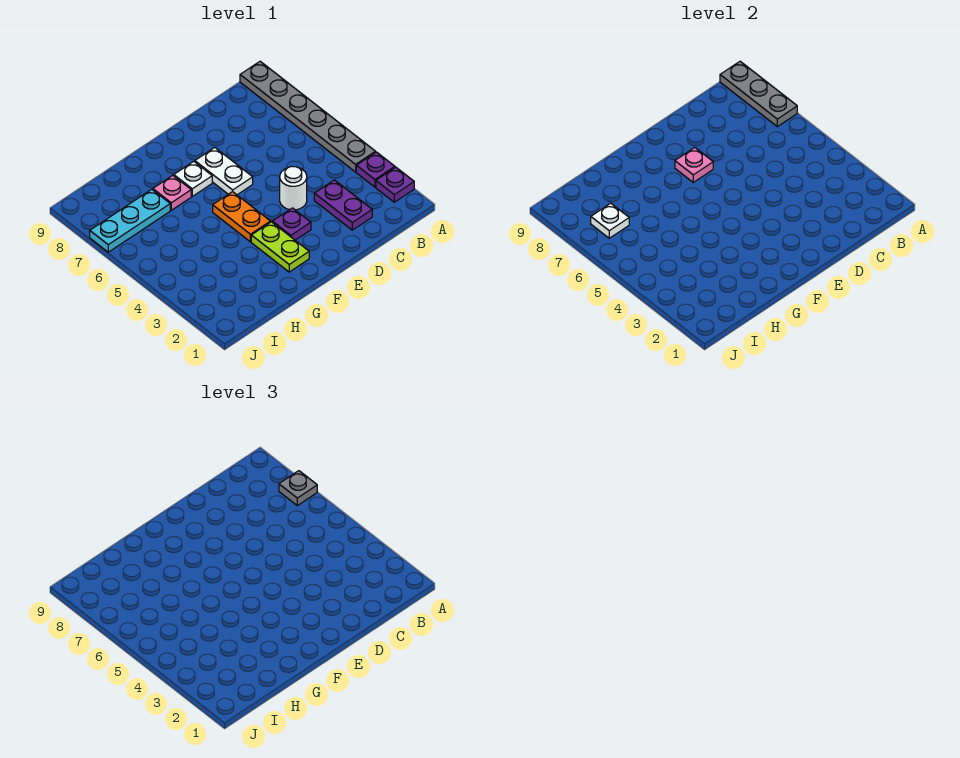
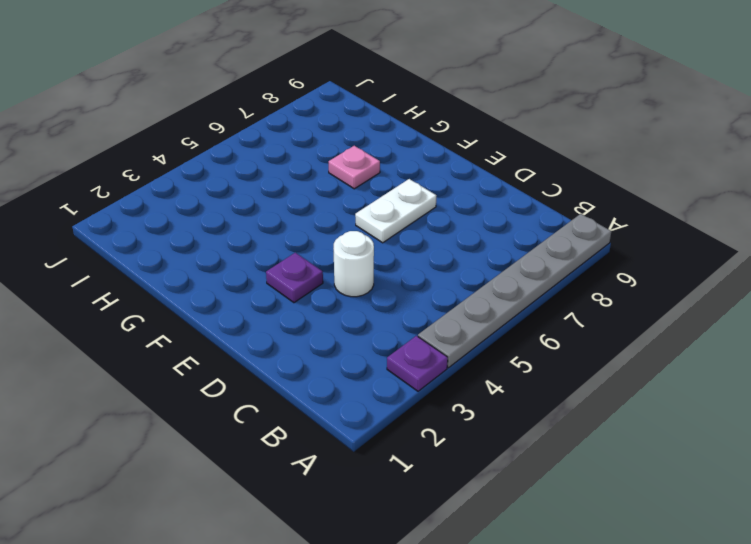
none -> purple plate A2 level 1
none -> purple plate C2:C3 level 1
none -> lime plate F2:F3 level 1

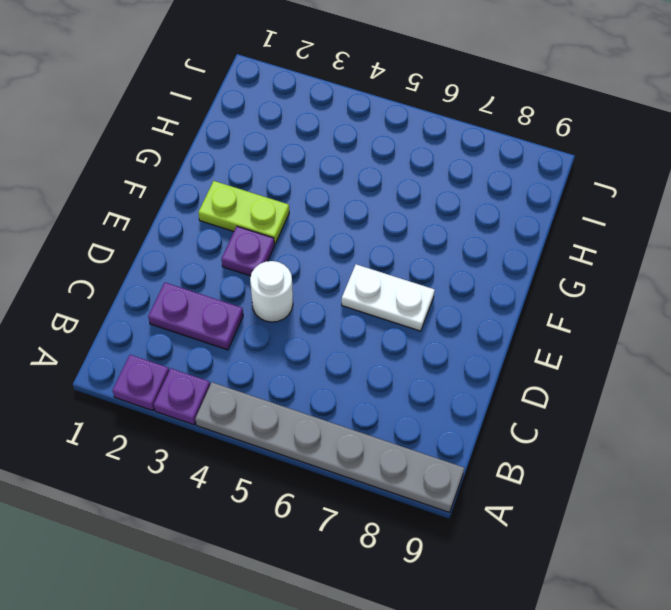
none -> orange plate F4:F5 level 1
none -> white plate F7 level 1
none -> pink plate G7 level 1

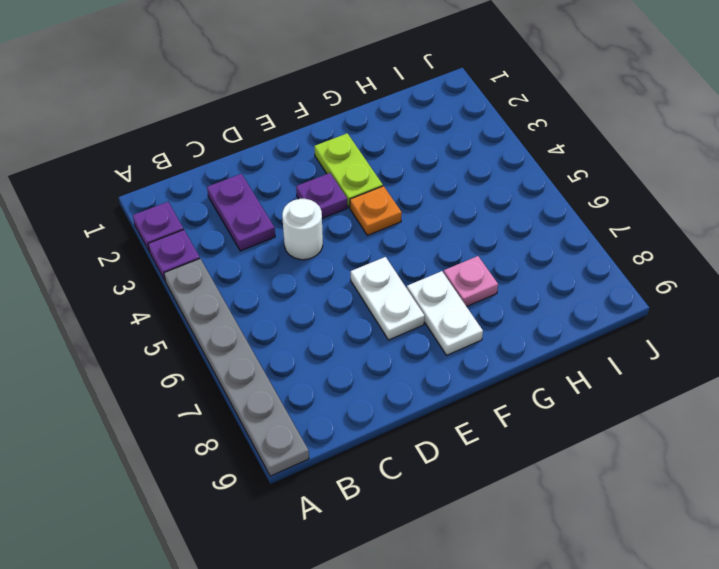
orange plate F4 level 1 -> orange plate F4:F5 level 1
white plate F7:F8 level 1 -> white plate F7 level 1
none -> cyan plate H7:J7 level 1
none -> grey plate A7:A9 level 2
none -> pink plate E7 level 2

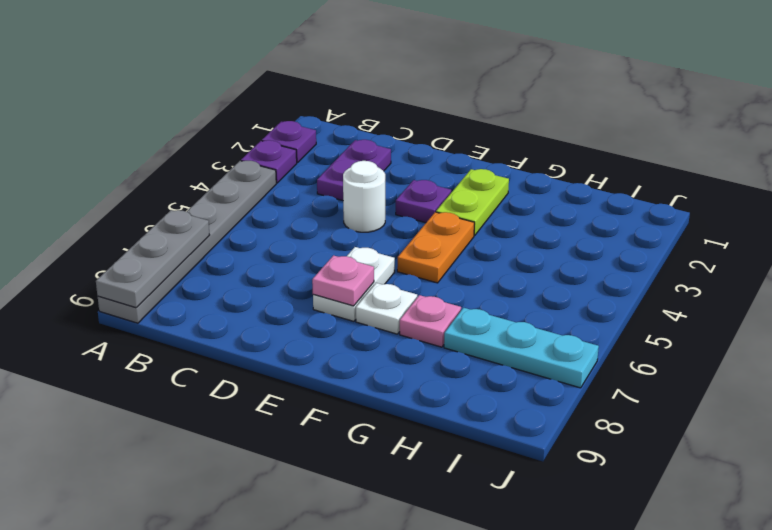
none -> white plate I7 level 2
none -> grey plate A7 level 3

